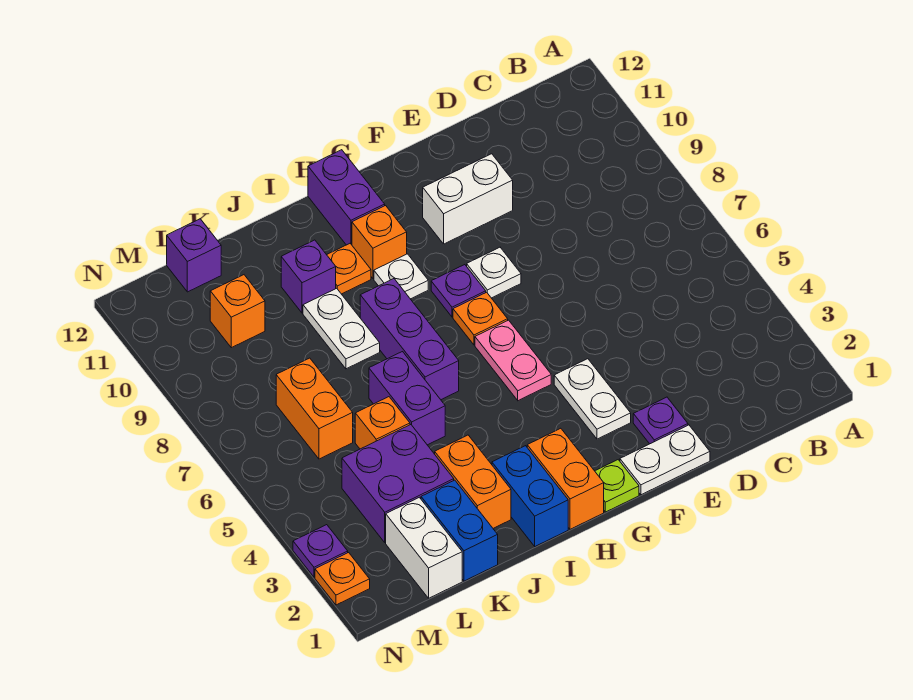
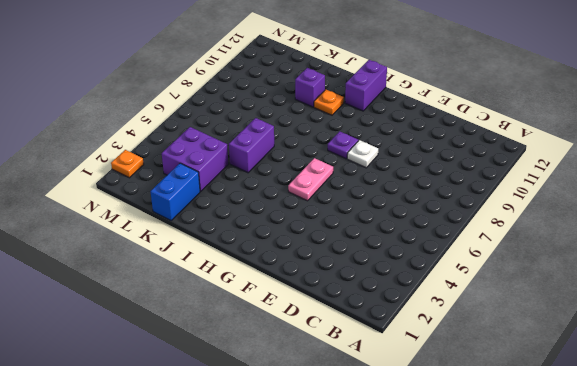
none -> white plate E1:F1 level 1
none -> purple plate E2 level 1
none -> white brick E10:F10 level 1

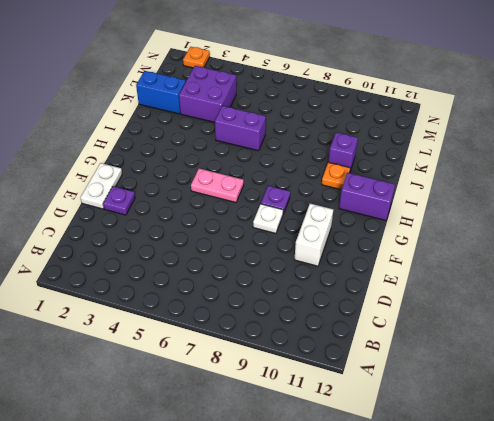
none -> white plate F3:F4 level 1
none -> lime plate G1 level 1
none -> orange plate G7 level 1

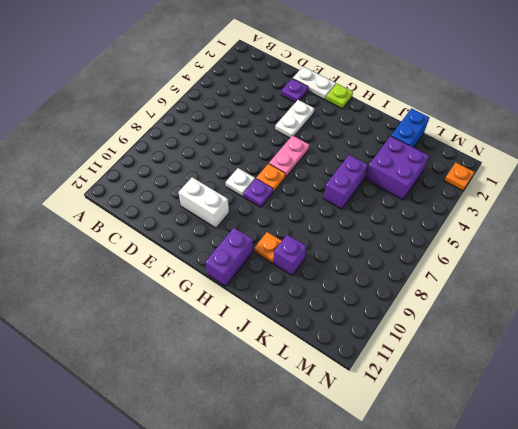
none -> orange brick H1:H2 level 1
none -> white plate H9 level 1
none -> orange brick H10 level 1

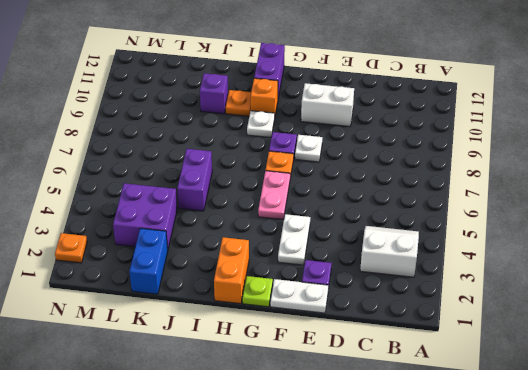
white slope B3:C4 level 1 top 3 -> none
none -> blue brick I1:I2 level 1
none -> purple brick I6:I8 level 1
none -> orange brick J2:J3 level 1

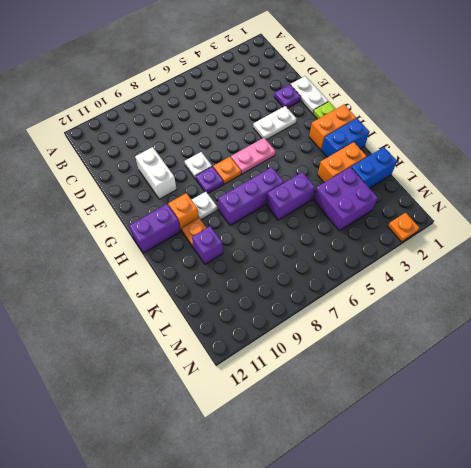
none -> white plate J8:J9 level 1
none -> orange brick K5 level 1
none -> white brick L1:L2 level 1

